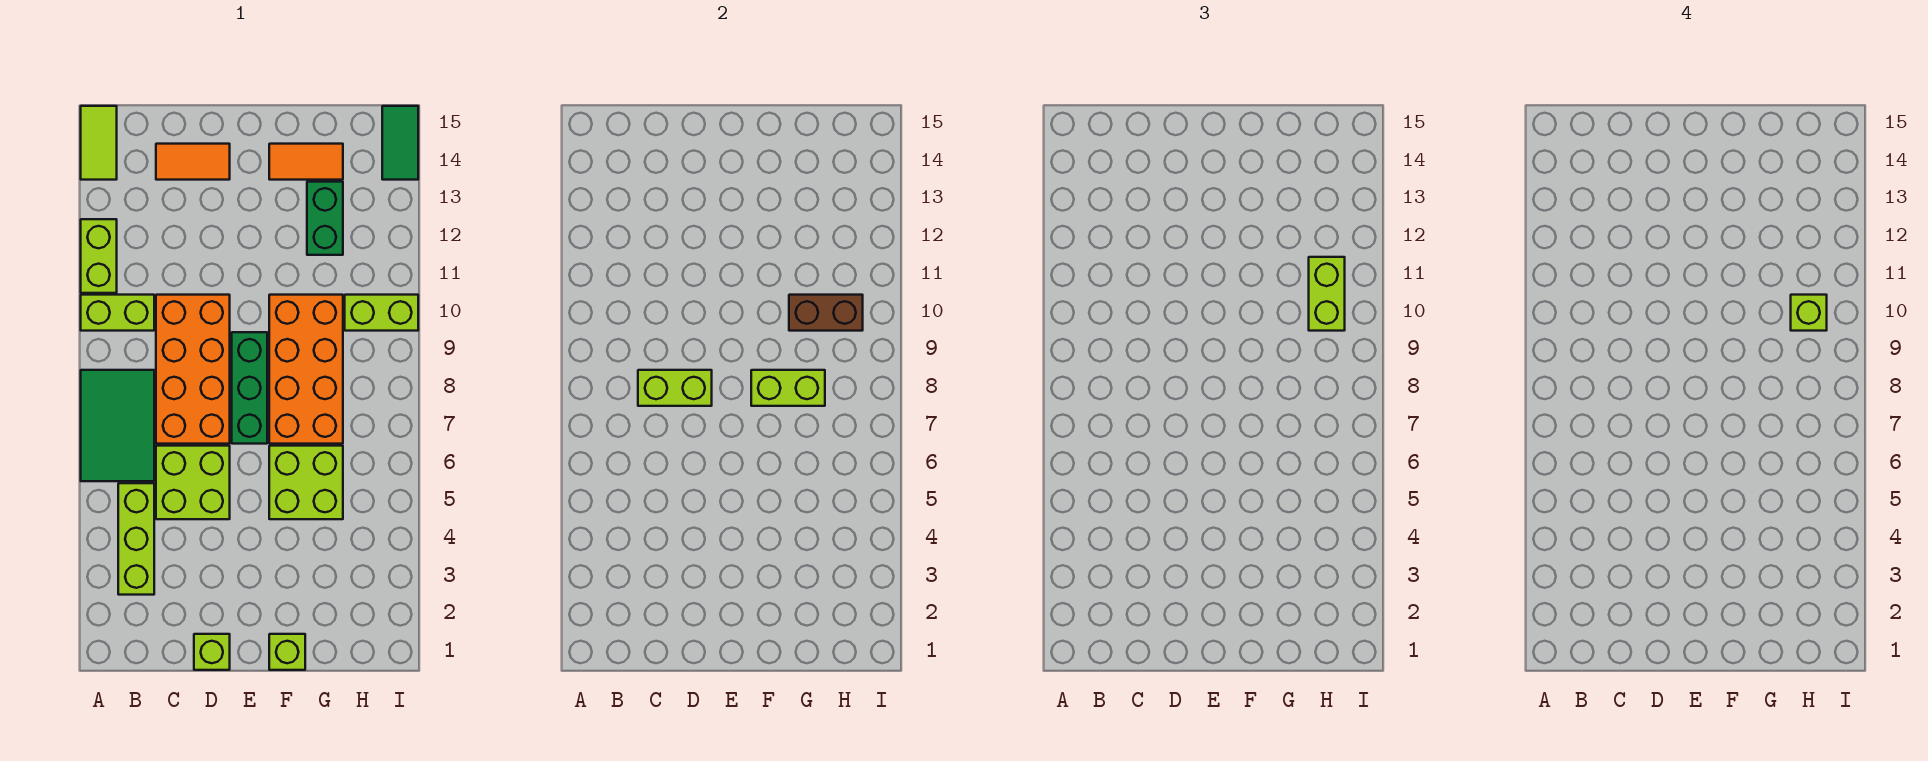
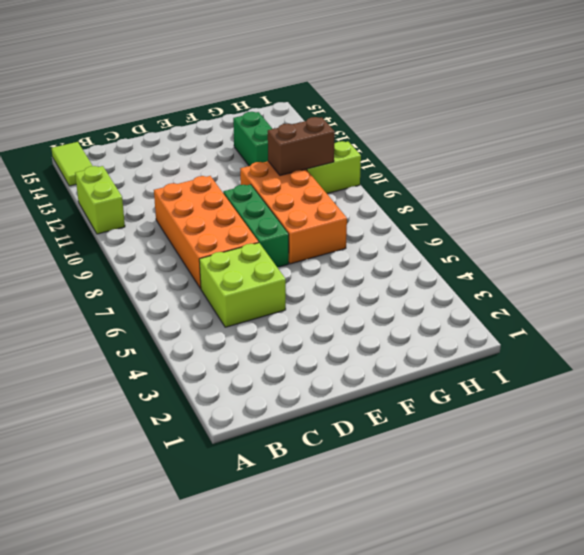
none -> green tile A6:B8 level 1
none -> lime brick A10:B10 level 1
none -> lime brick B3:B5 level 1

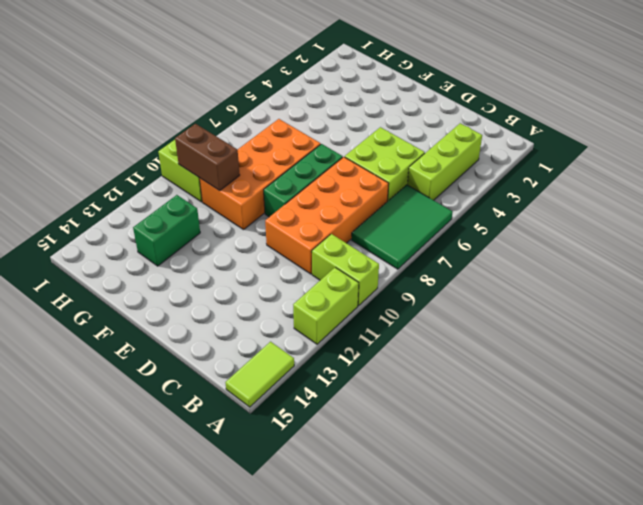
none -> orange tile C14:D14 level 1
none -> lime brick D1 level 1
none -> lime brick F1 level 1

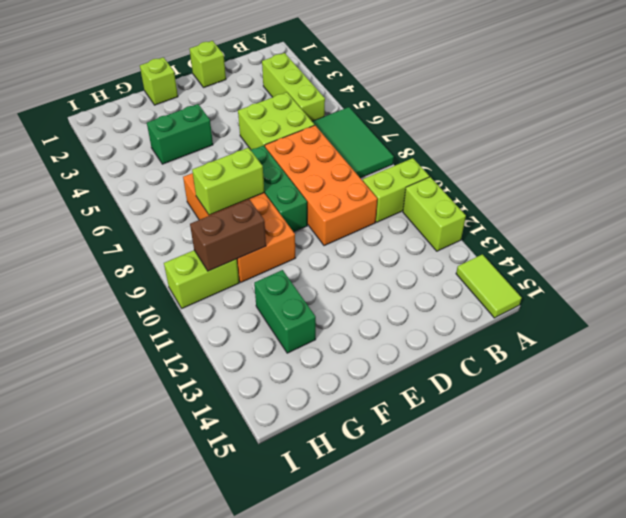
green brick F4:G4 level 1 -> none
none -> orange tile C14:D14 level 1
none -> lime brick F5:G6 level 1
none -> orange tile F14:G14 level 1

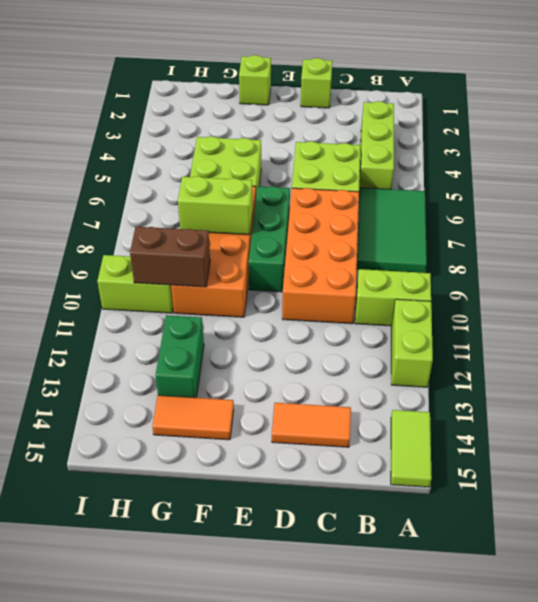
none -> green tile I14:I15 level 1
none -> lime brick C8:D8 level 2
none -> lime brick H10:H11 level 3

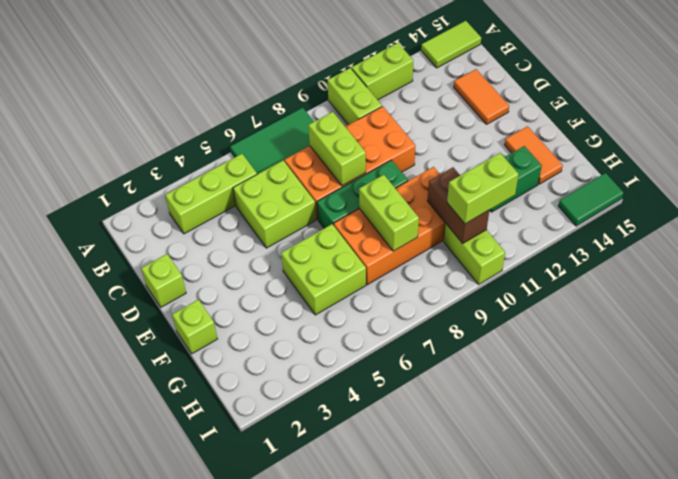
none -> lime brick H10 level 4

